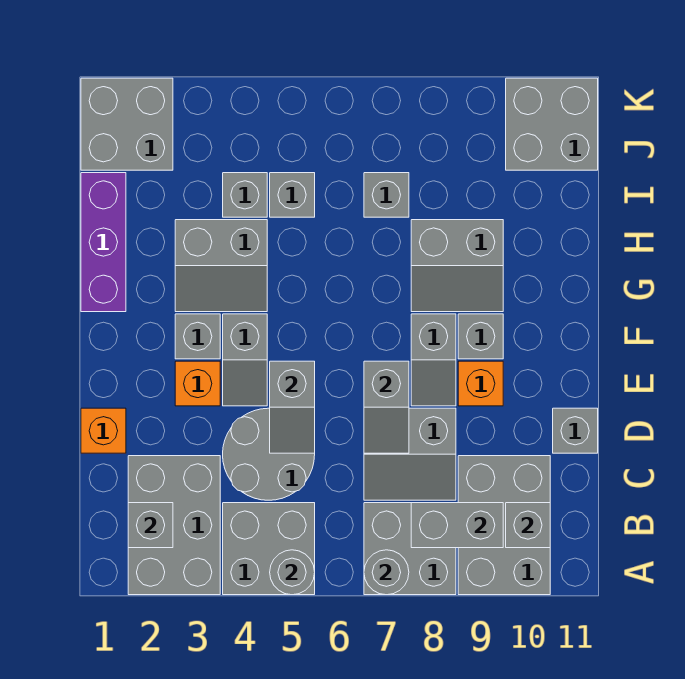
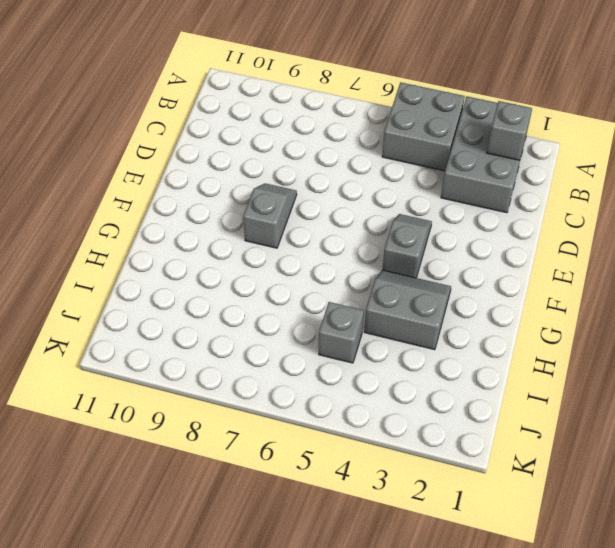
none -> grey brick A7:B8 level 1
none -> grey brick A9:C10 level 1
none -> grey round brick C4:D5 level 1

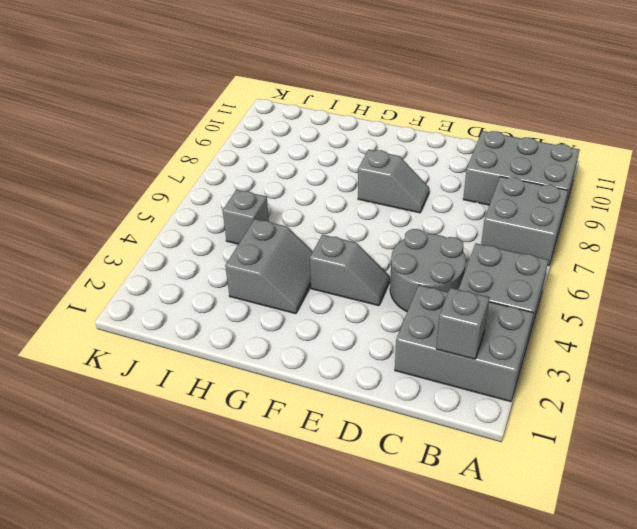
none -> grey slope C7:D8 level 1 top D
none -> orange brick D1 level 1
none -> grey brick D11 level 1

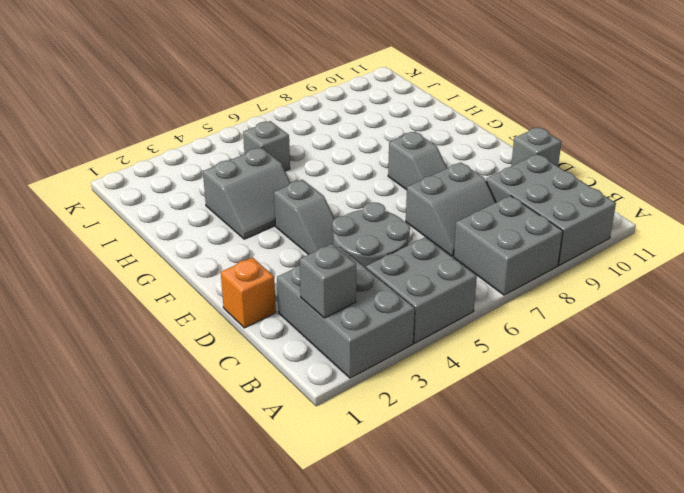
none -> orange brick E3 level 1
none -> orange brick E9 level 1
none -> grey brick F3 level 1

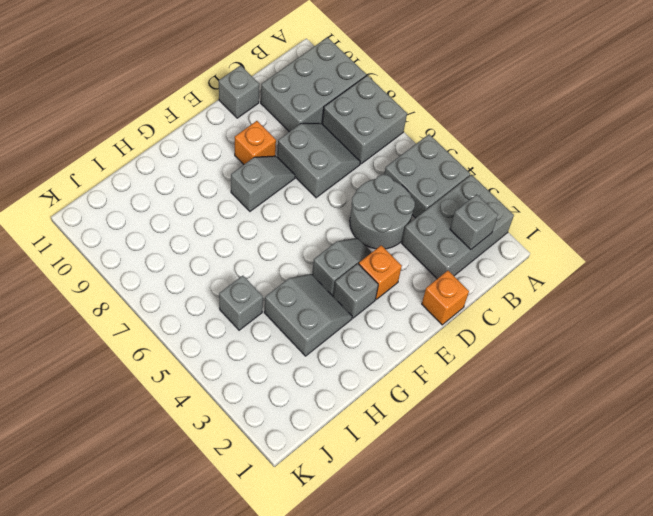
none -> grey brick F9 level 1
none -> purple brick G1:I1 level 1
none -> grey slope G8:H9 level 1 top H

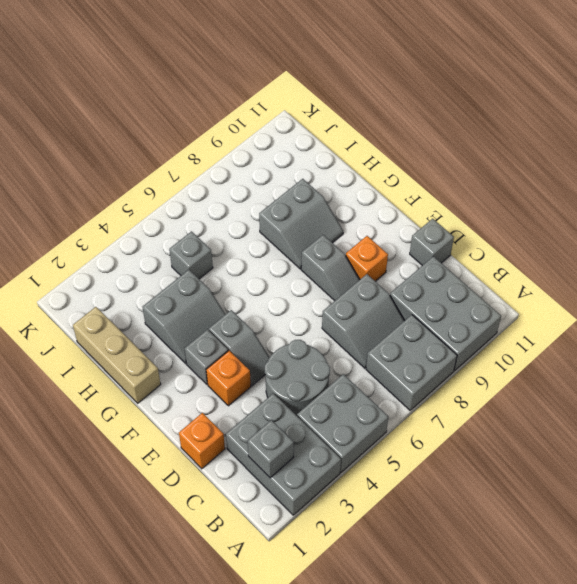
tan brick G1:I1 level 1 -> purple brick G1:I1 level 1
none -> grey brick F9 level 1
none -> grey brick I4 level 1
none -> grey brick I7 level 1

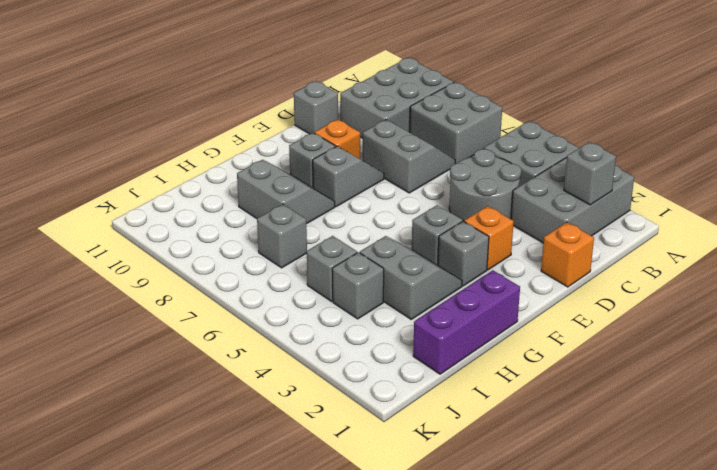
none -> grey brick J1:K2 level 1
none -> grey brick J10:K11 level 1
none -> grey round brick A5 level 2

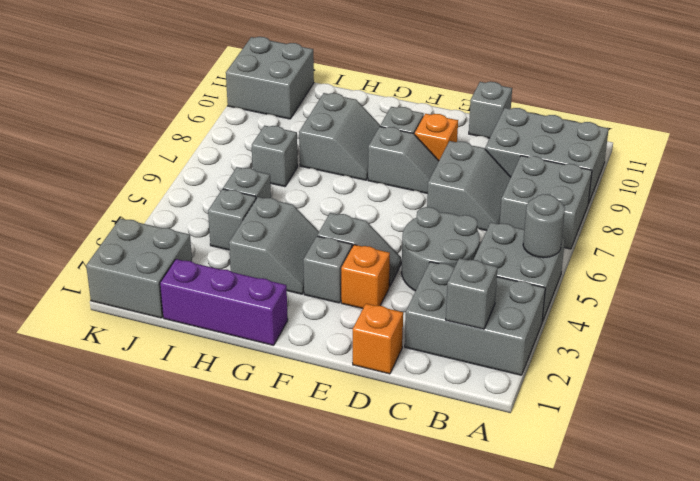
none -> grey round brick A7 level 2
none -> grey brick B8:B9 level 2
none -> grey brick B10 level 2

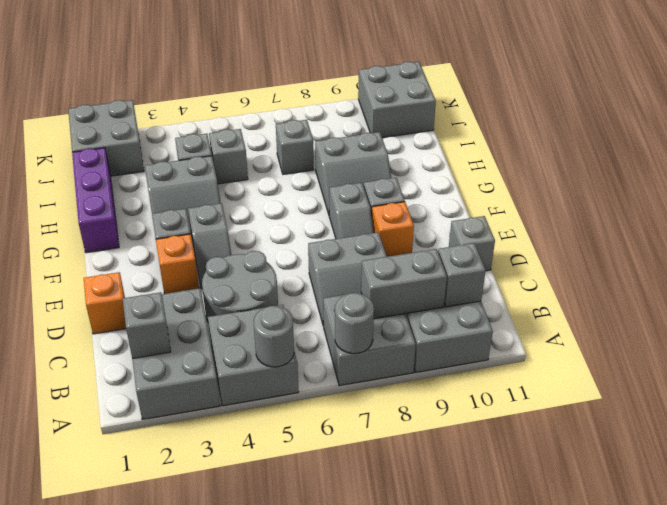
none -> grey slope D5:E5 level 2 top E
none -> grey slope D7:E7 level 2 top E

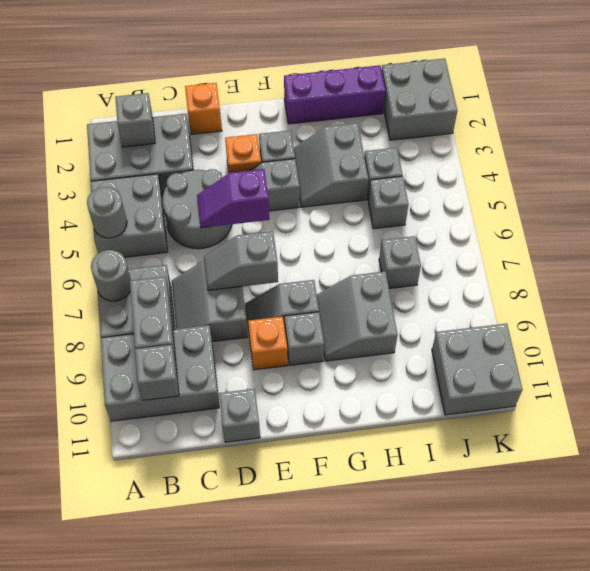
purple slope D5:E5 level 2 top E -> grey slope D5:E5 level 2 top E

